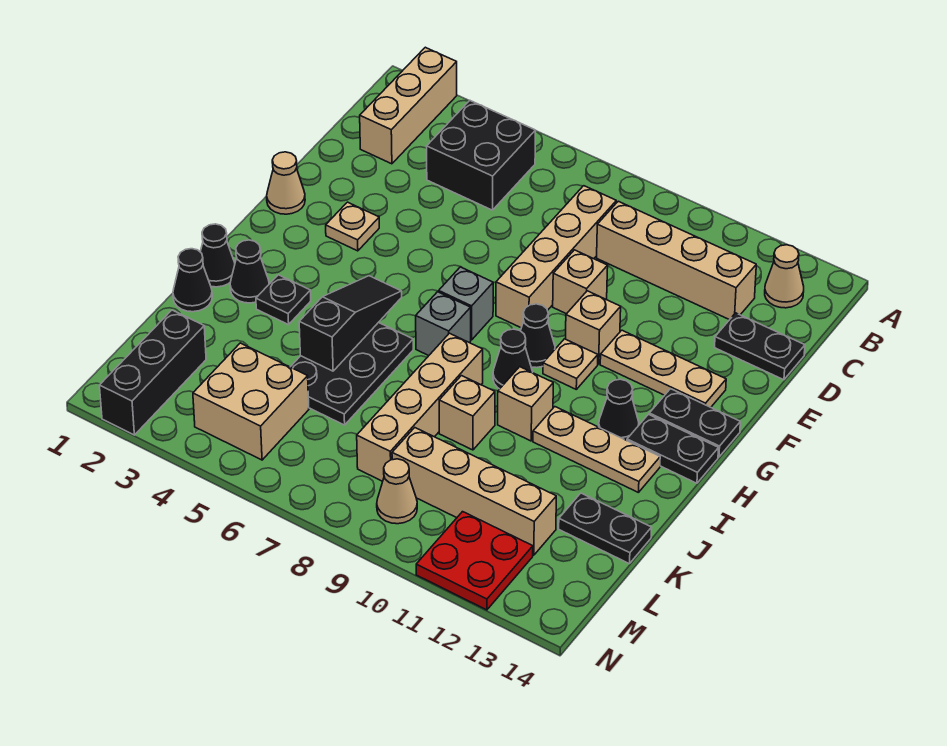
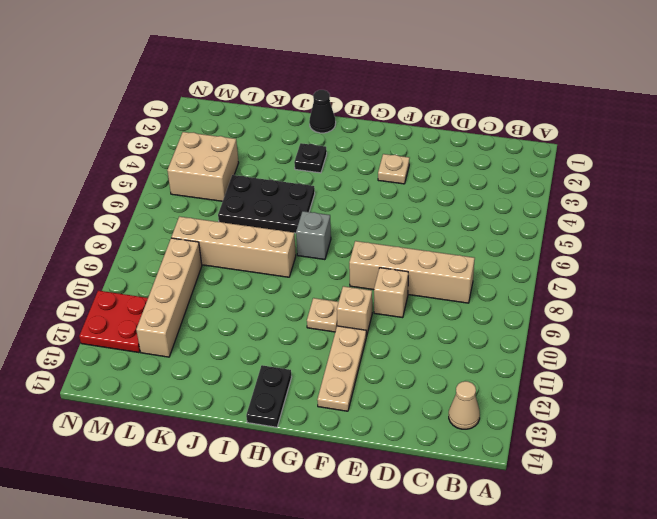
none -> tan brick A2:C2 level 1
none -> black brick B4:C5 level 1
none -> tan brick C9:C12 level 1
none -> black plate D13:D14 level 1

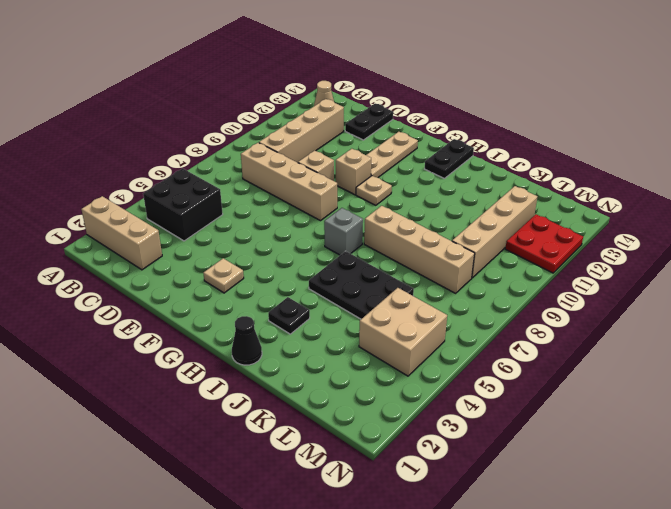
none -> tan cone F1 level 1
none -> grey brick G7 level 1
none -> black cone G9 level 1
none -> black plate G13:G14 level 1

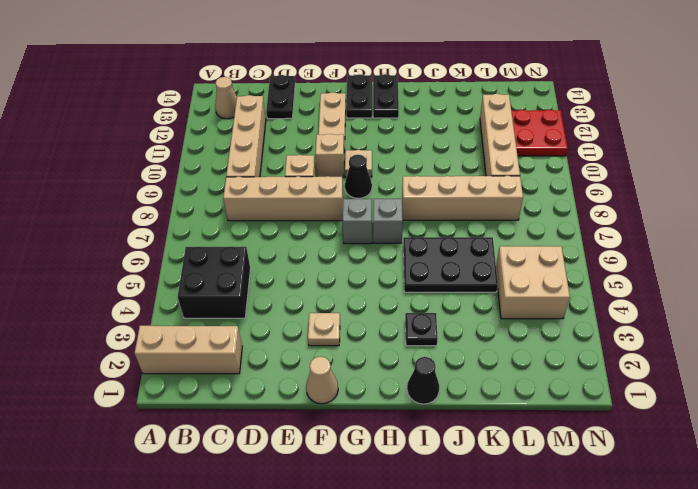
none -> black cone H9 level 1
none -> black cone H12 level 1
none -> black cone I2 level 1
none -> tan brick I10 level 1

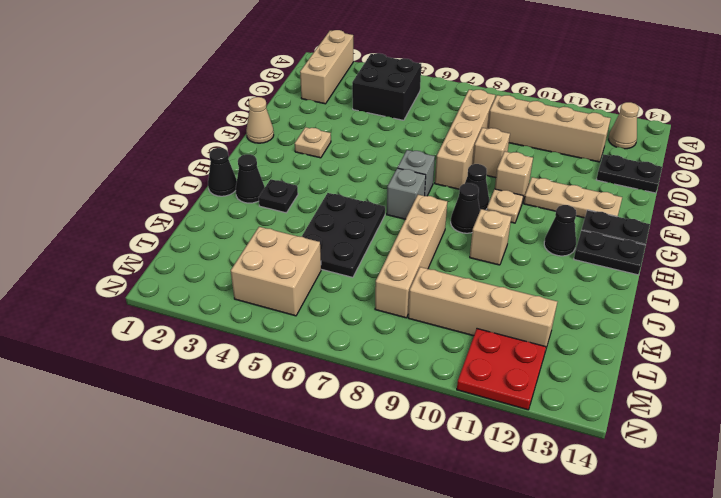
none -> tan plate I11:I13 level 1
none -> black cone J1 level 1
none -> tan brick J9 level 1
none -> black plate K13:K14 level 1

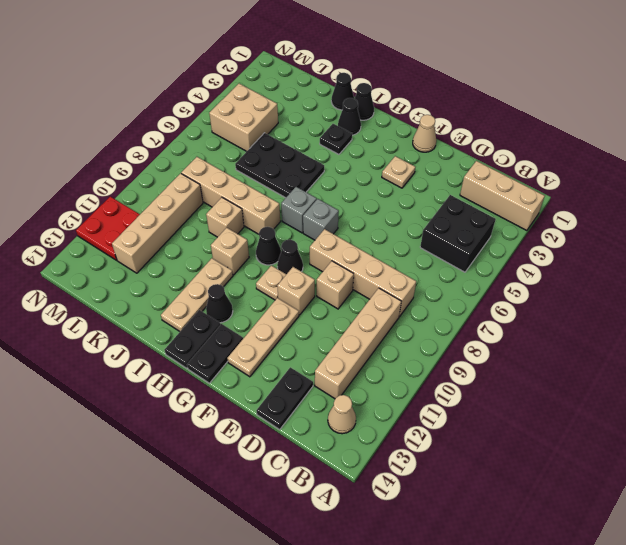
none -> black plate K13:K14 level 1
none -> black brick L2:N2 level 1
none -> tan cone M9 level 1
none -> black slope H5:J5 level 2 top J

